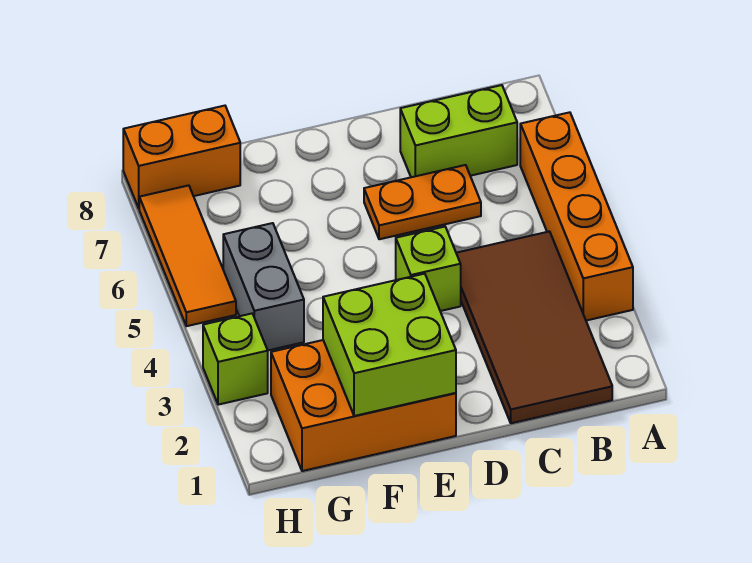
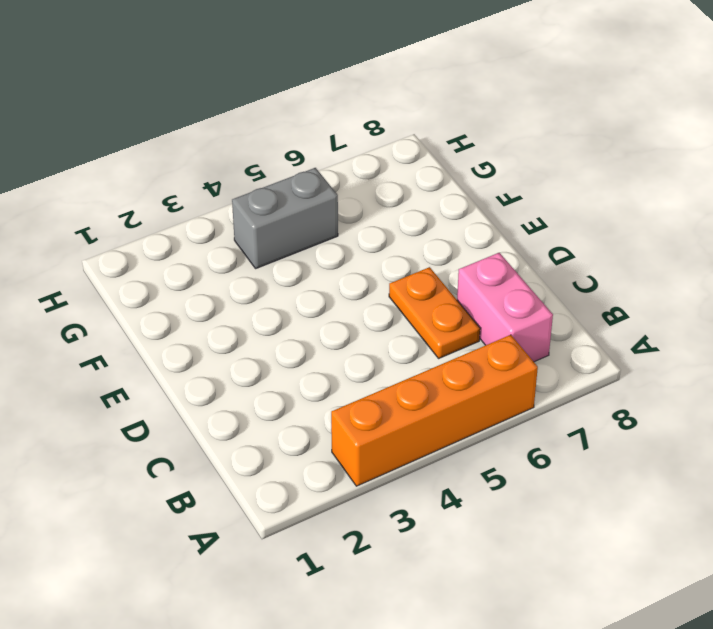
pink brick B7:C7 level 1 -> lime brick B7:C7 level 1
none -> brown tile B1:C4 level 1
none -> lime brick D4 level 1

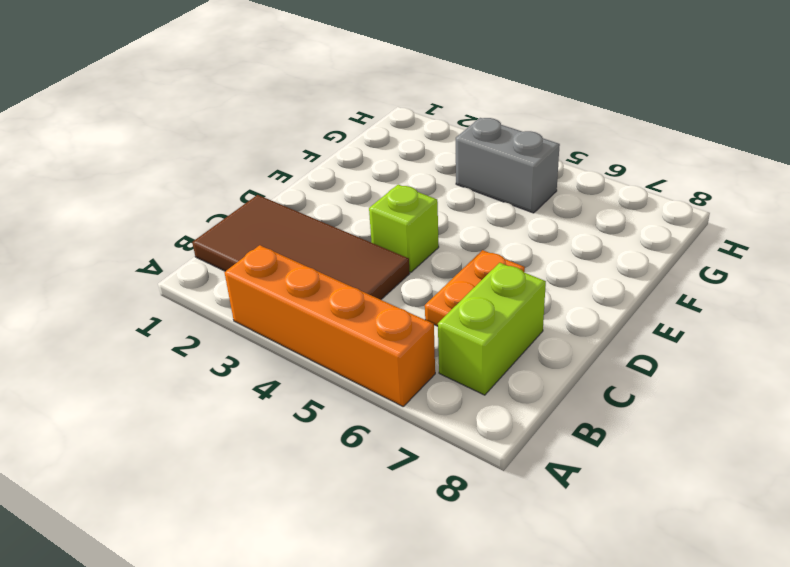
none -> orange brick E1:G2 level 1
none -> orange brick G8:H8 level 1

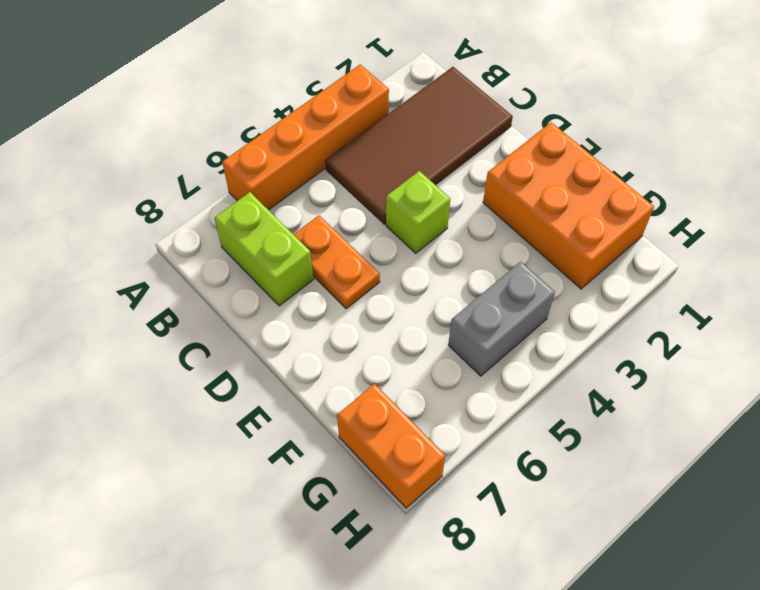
none -> lime brick H3 level 1
none -> orange tile H5:H7 level 1

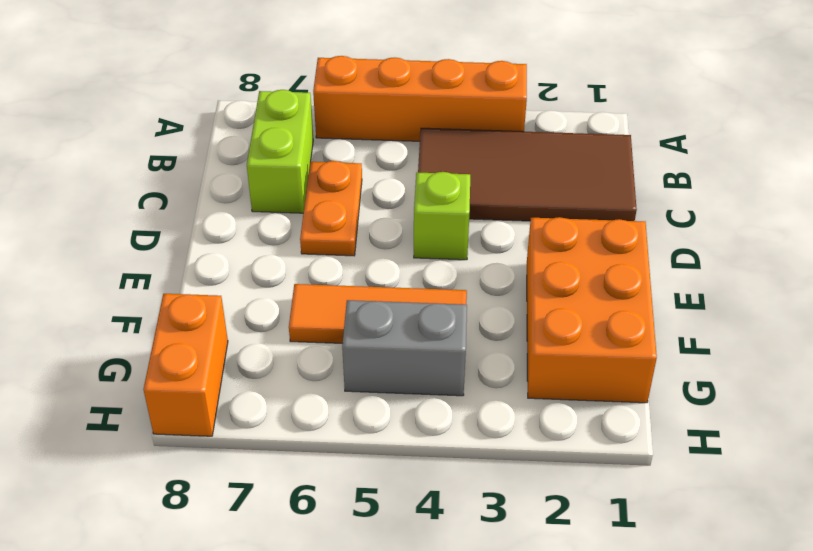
orange tile F4:F6 level 1 -> orange tile H5:H7 level 1
none -> lime brick H3 level 1
none -> lime brick E1:F2 level 2

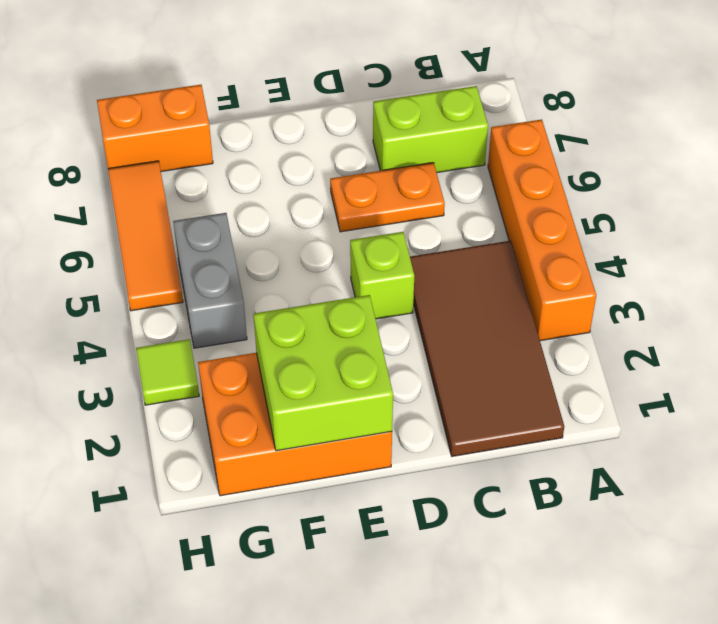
lime tile H3 level 1 -> lime brick H3 level 1

